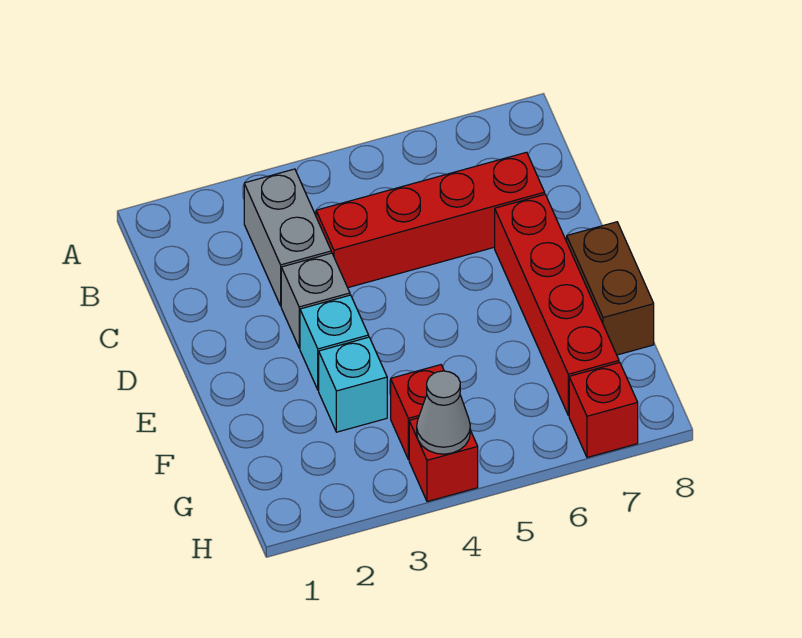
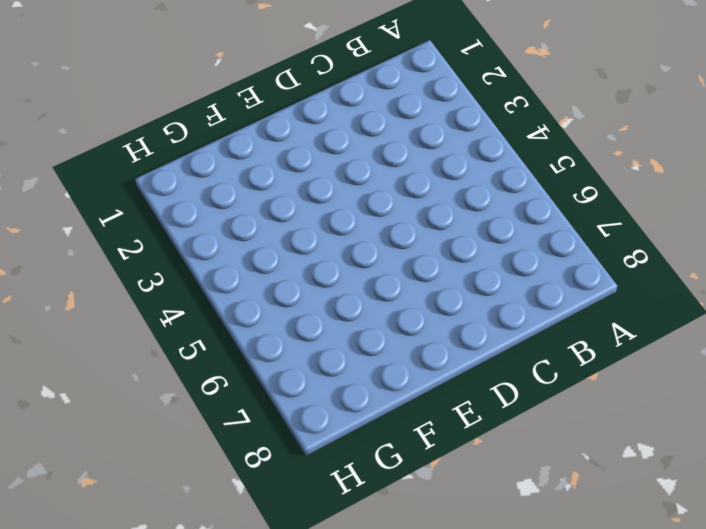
none -> grey brick B3:C3 level 1
none -> red brick C4:C7 level 1

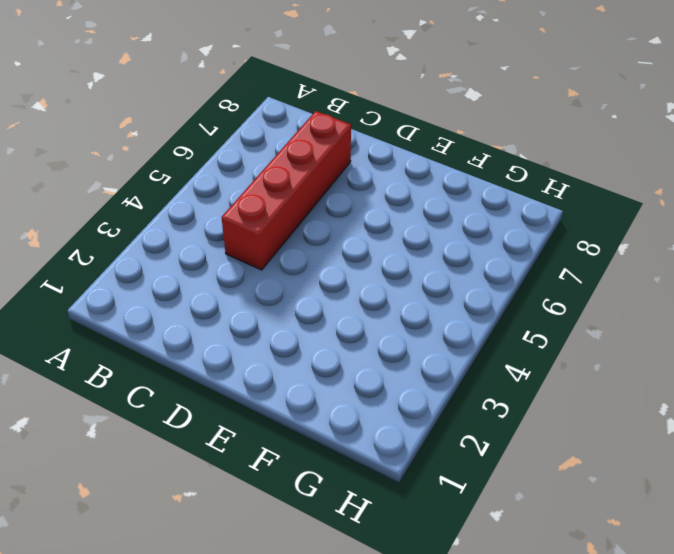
none -> grey brick B3:C3 level 1
none -> grey brick D3 level 1

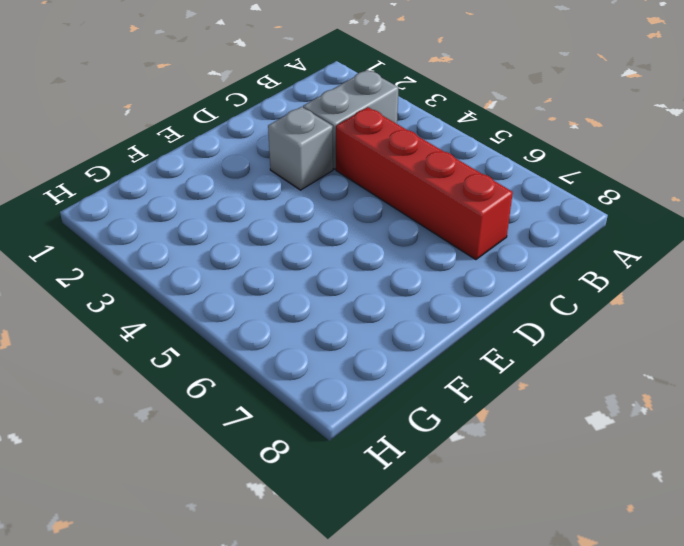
none -> red brick D7:G7 level 1
none -> cyan brick E3 level 1

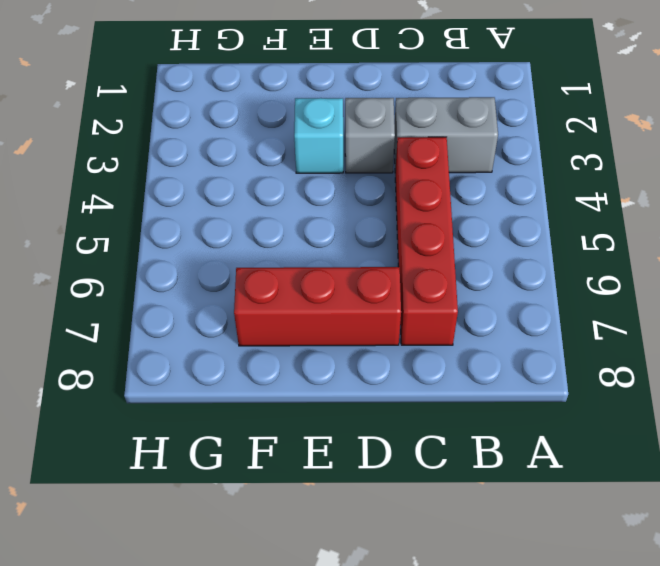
red brick D7:F7 level 1 -> red brick D7:G7 level 1
none -> brown brick E8:F8 level 1
none -> cyan brick F3 level 1

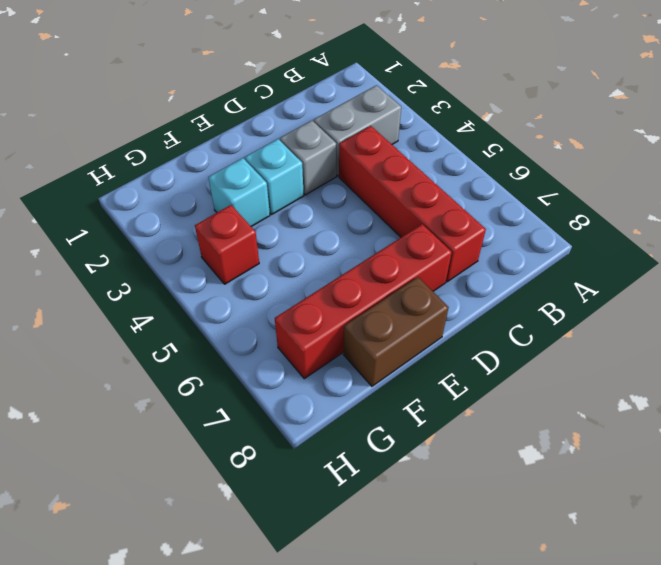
none -> red brick H4 level 1
none -> red brick H7 level 1

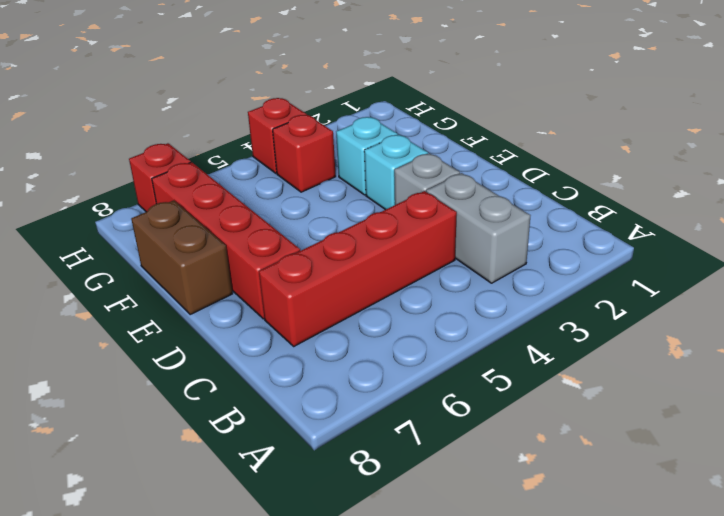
none -> grey cone H4 level 2

